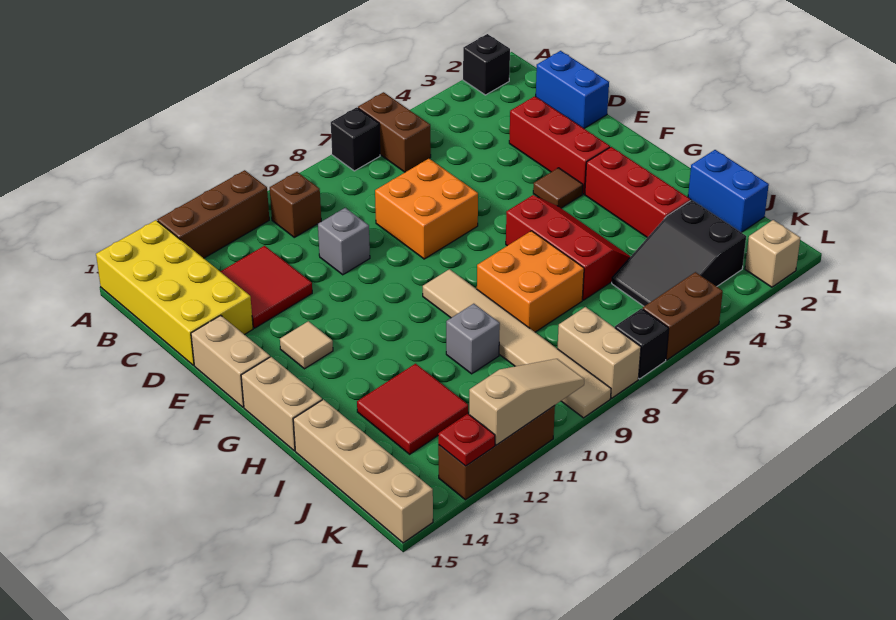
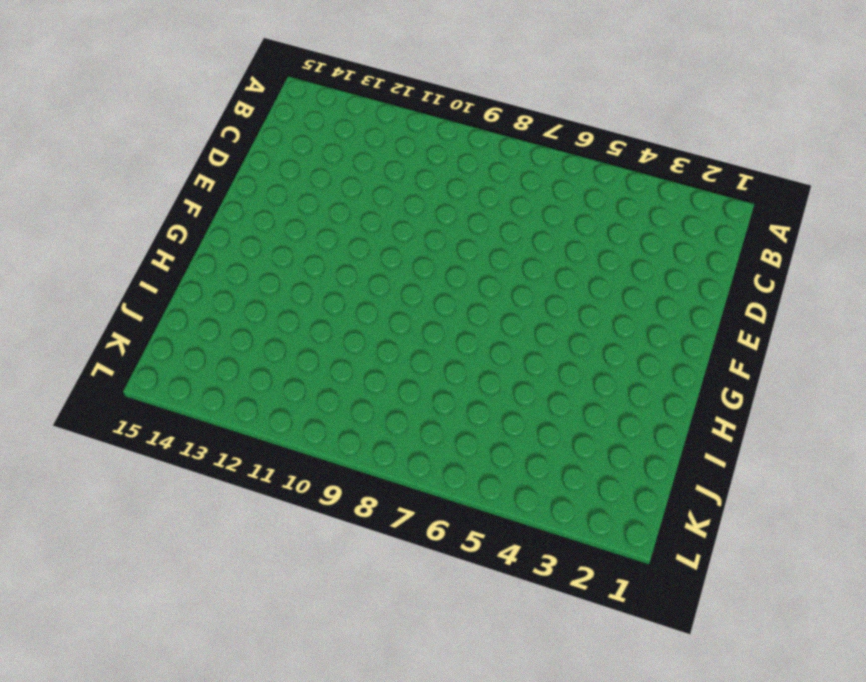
none -> black brick A2 level 1
none -> brown brick A6:B6 level 1
none -> black brick A7 level 1
none -> brown brick A11:A13 level 1

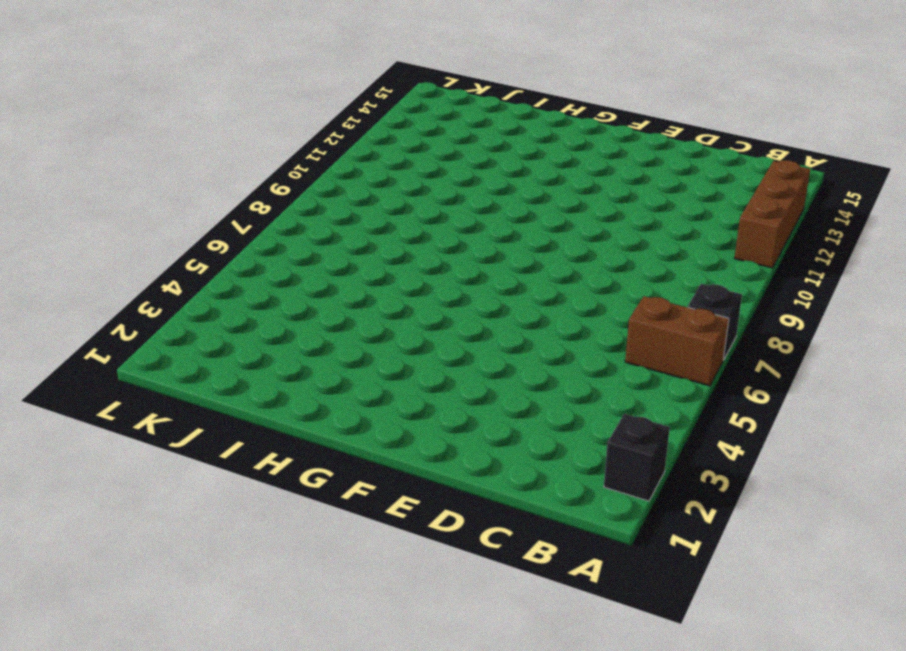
none -> yellow brick A14:D15 level 1
none -> brown brick B10 level 1
none -> blue brick C1:D1 level 1
none -> red tile C12:D13 level 1

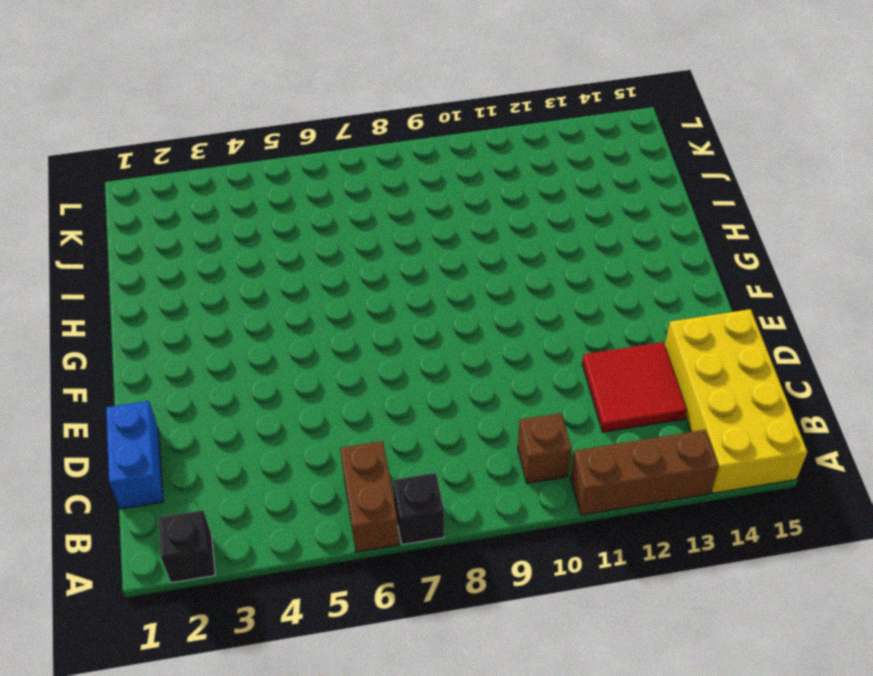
none -> red brick D3:F3 level 1
none -> orange brick D7:E8 level 1
none -> grey brick D10 level 1
none -> tan brick E15:F15 level 1

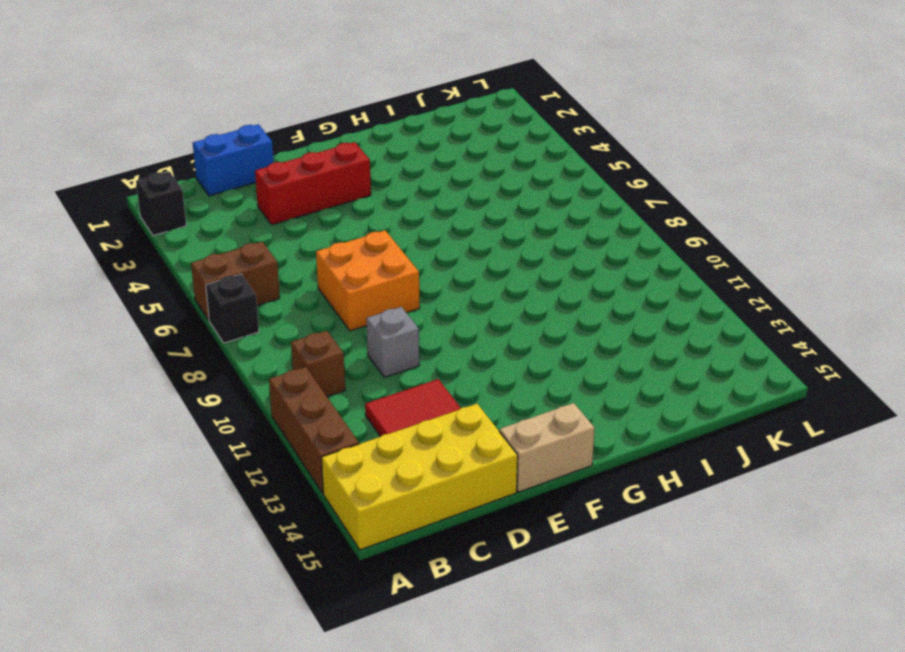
none -> brown tile F4 level 1
none -> tan tile F13 level 1
none -> red brick G3:I3 level 1
none -> red slope G5:I6 level 1 top 6

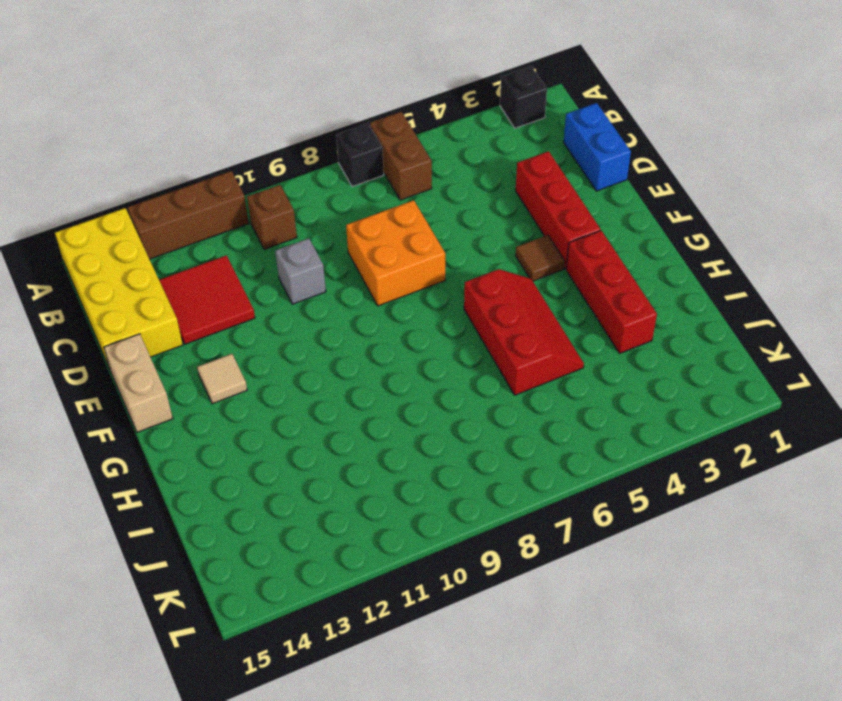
none -> tan tile G9:L9 level 1
none -> tan brick G15:H15 level 1
none -> orange brick H7:I8 level 1
none -> blue brick I1:J1 level 1

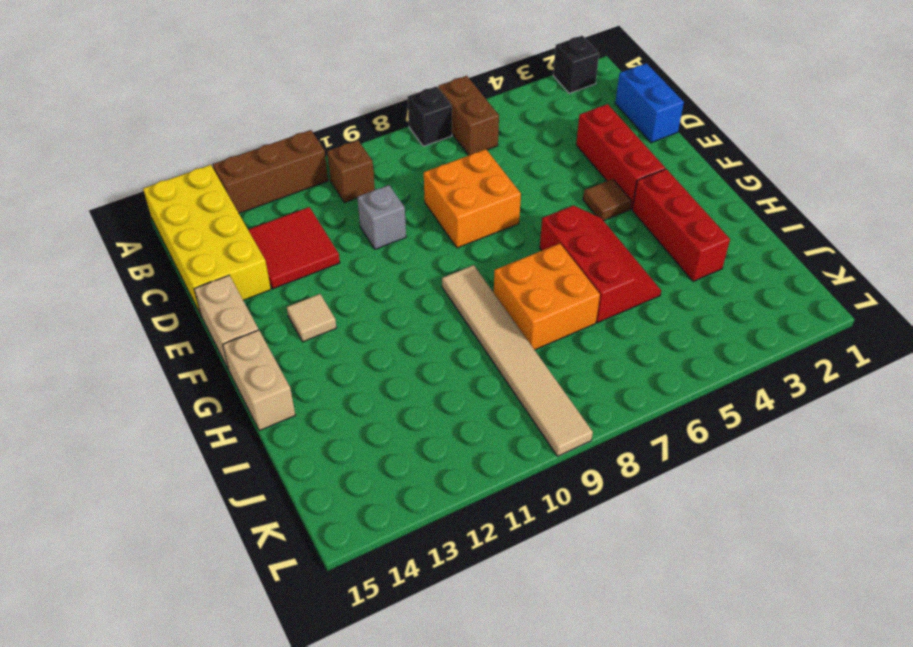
none -> blue brick I1:J1 level 1
none -> grey brick I10 level 1
none -> red tile I12:J13 level 1
none -> tan brick I15:L15 level 1

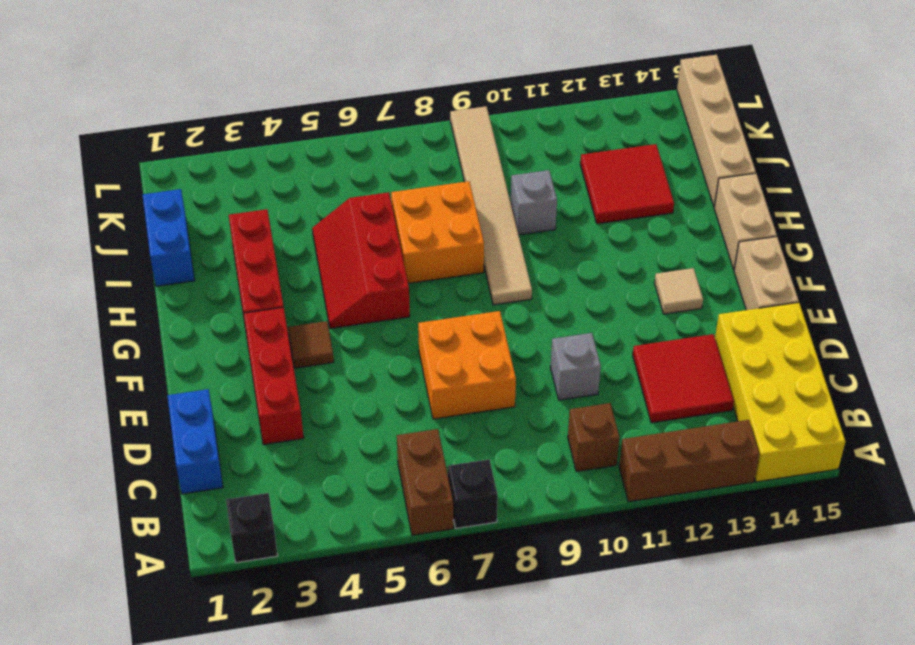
none -> black slope J3:K5 level 1 top 3
none -> tan brick K8:L8 level 1
none -> tan brick L2 level 1
none -> brown brick L5:L6 level 1

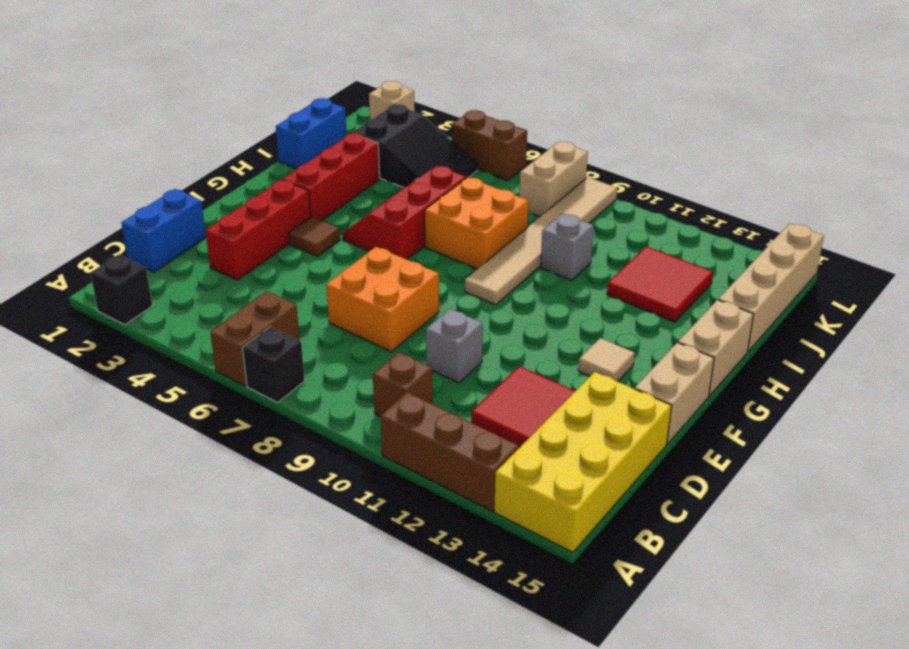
none -> black brick L7 level 1
none -> brown brick L11:L13 level 1
none -> tan slope L10:L12 level 2 top 12
none -> red plate L13 level 2

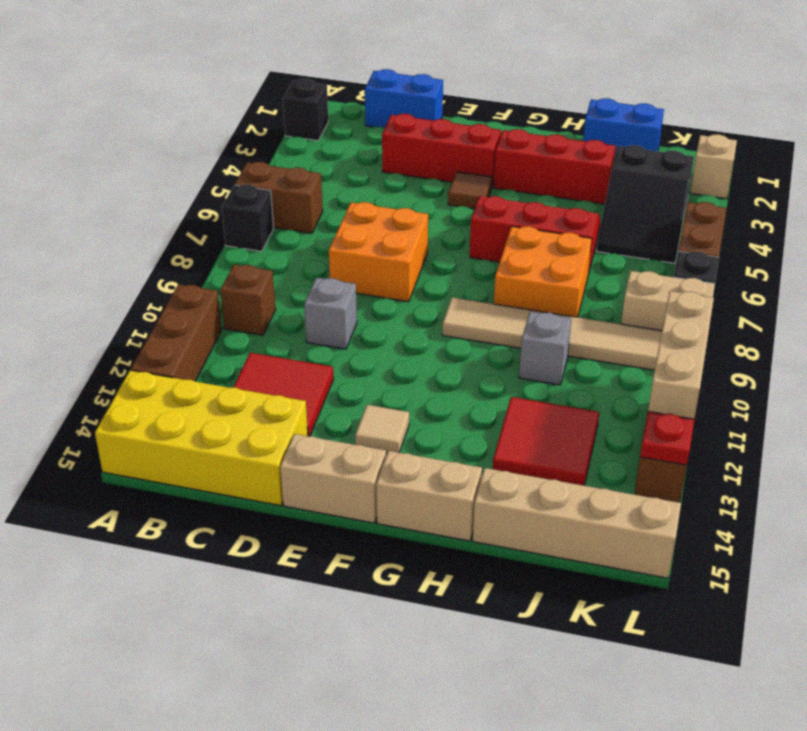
tan brick L10:L12 level 2 -> tan slope L10:L12 level 2 top 12

